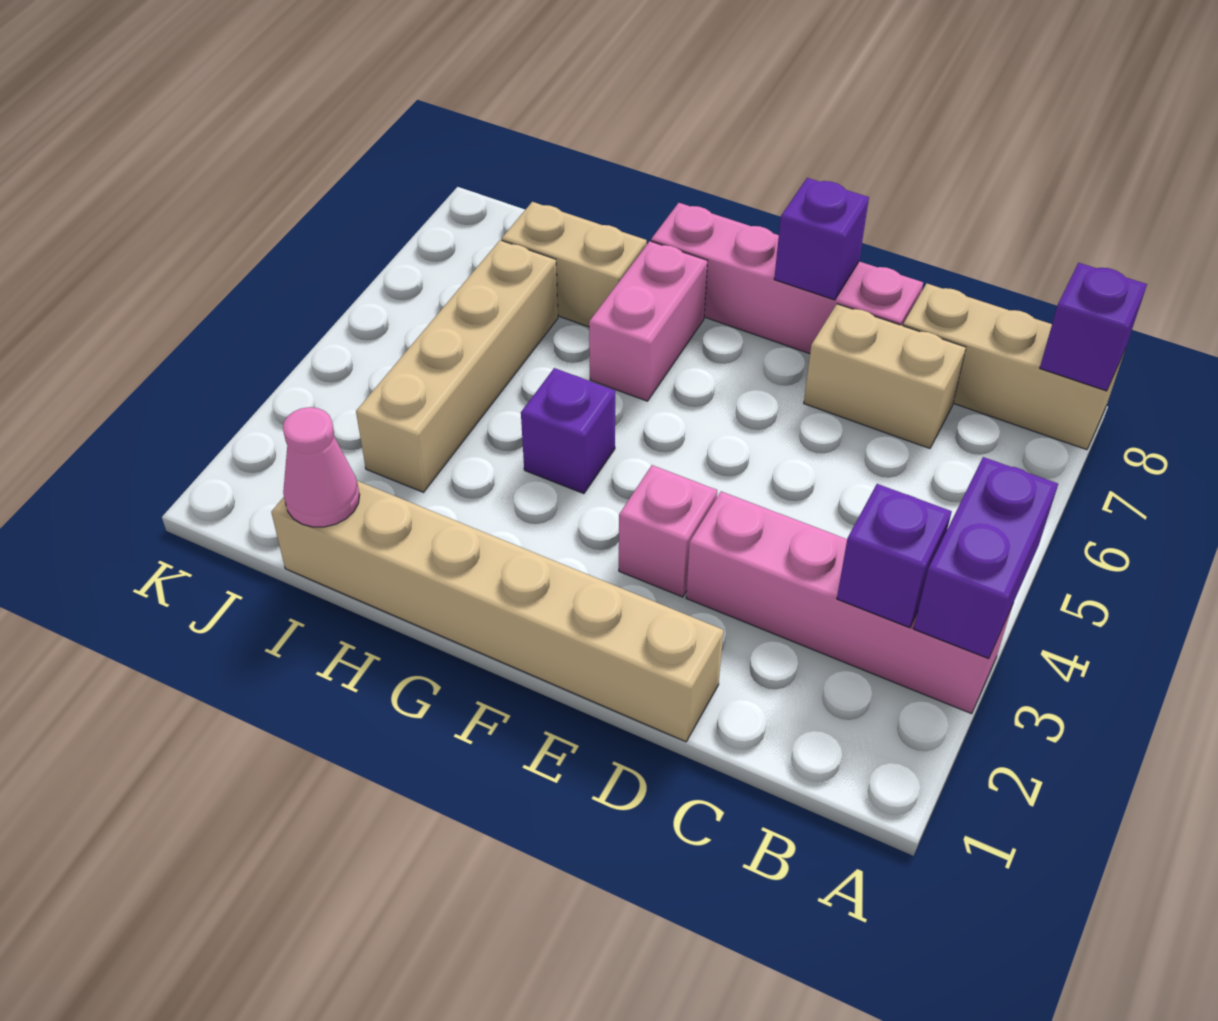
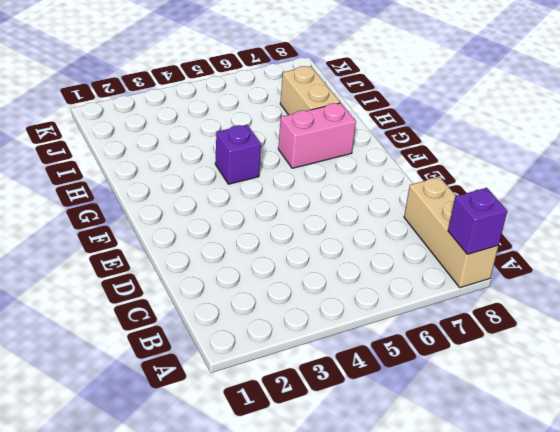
none -> pink brick A3:D3 level 1
none -> tan brick C7:D7 level 1
none -> tan brick D1:I1 level 1

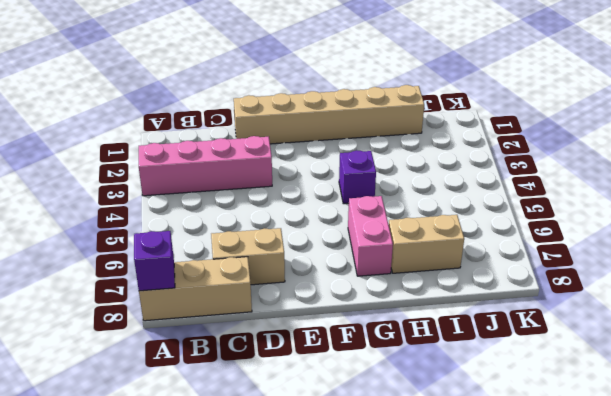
none -> pink brick D8:G8 level 1
none -> pink brick E3 level 1
none -> tan brick I3:I6 level 1

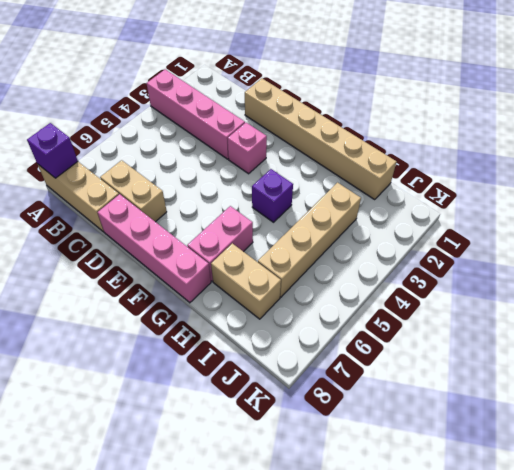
none -> purple brick A3:A4 level 2
none -> purple brick B3 level 2
none -> purple brick E8 level 2

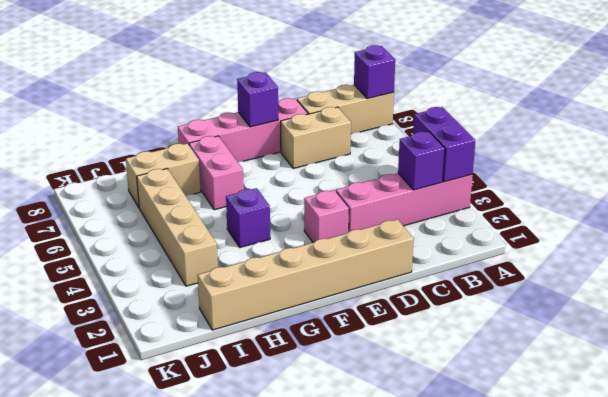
none -> pink cone I1 level 2

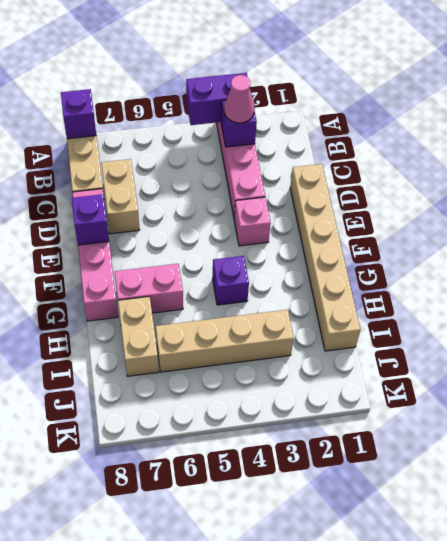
pink cone B3 level 3 -> pink cone I1 level 2

